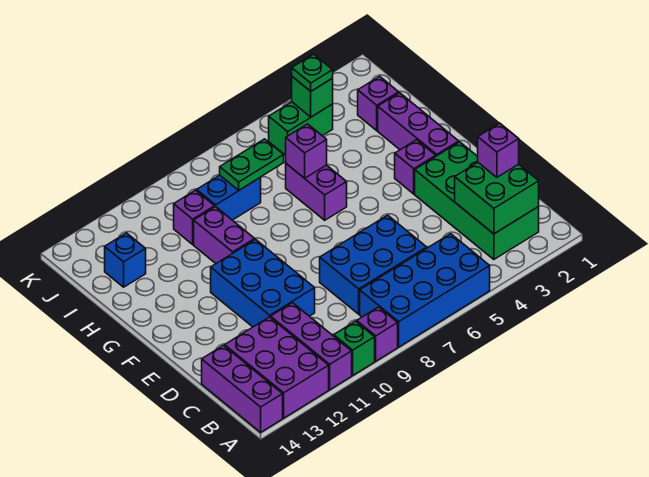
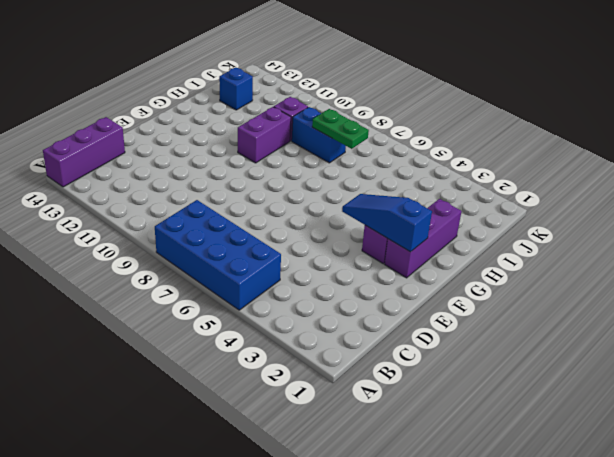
blue slope F2:F4 level 2 top 2 -> none
none -> purple brick A9 level 1
none -> green brick A10 level 1
none -> purple brick A11:C11 level 1

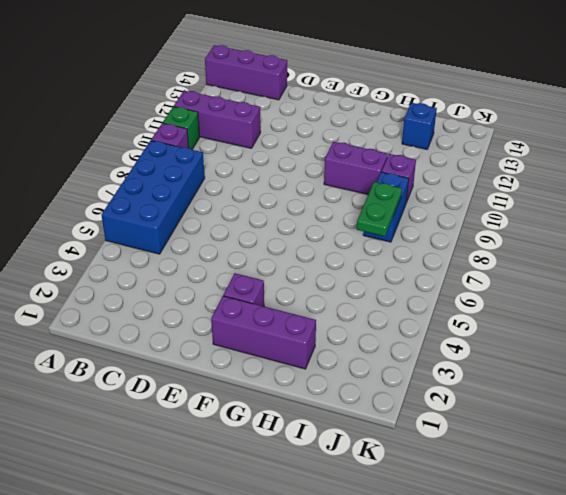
none -> purple brick A12:C13 level 1
none -> green brick B2:E3 level 1
none -> blue brick C6:D8 level 1

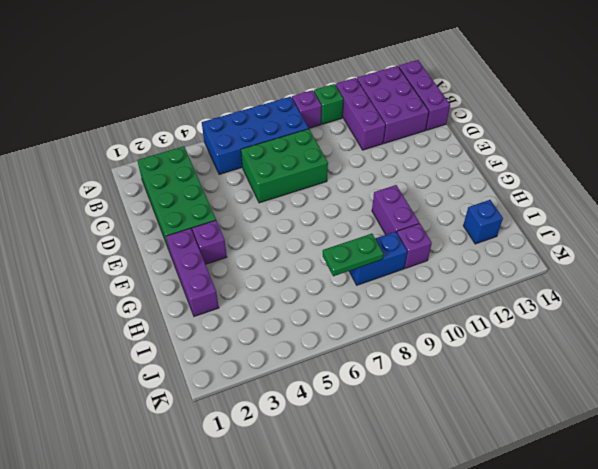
green brick C6:D8 level 1 -> blue brick C6:D8 level 1
none -> blue brick D10:F11 level 1
none -> purple brick G6:H6 level 1
none -> purple brick I2 level 1

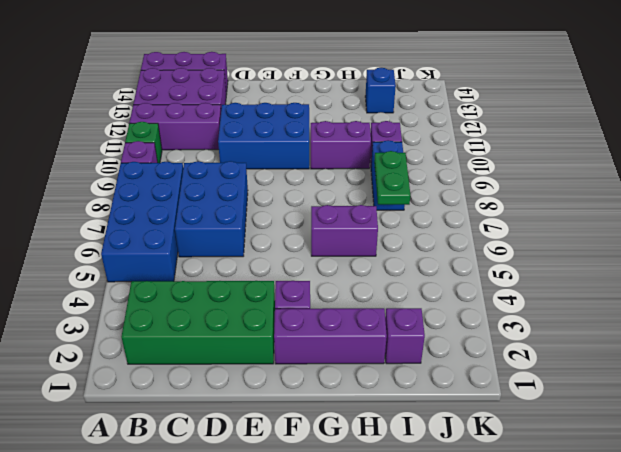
none -> green brick J4:J5 level 1
none -> green brick B2:C3 level 2
none -> purple brick H6 level 2

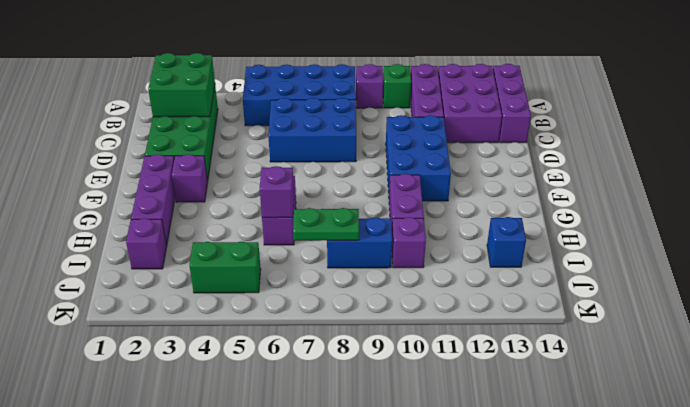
none -> green brick J4 level 2
none -> purple brick C2 level 3
none -> green plate J4 level 3

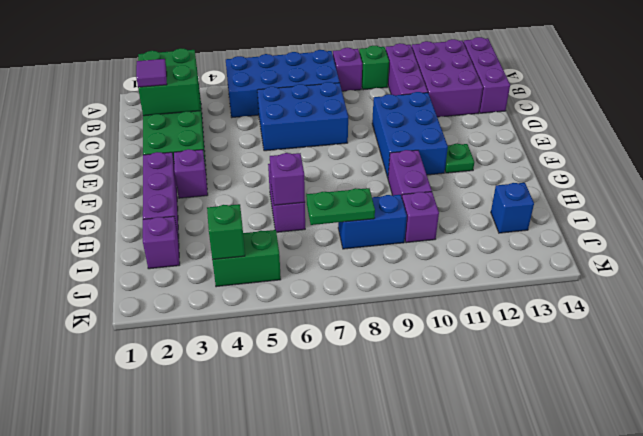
purple tile C2 level 3 -> purple brick C2 level 3
green plate F12 level 1 -> green plate J4 level 3

